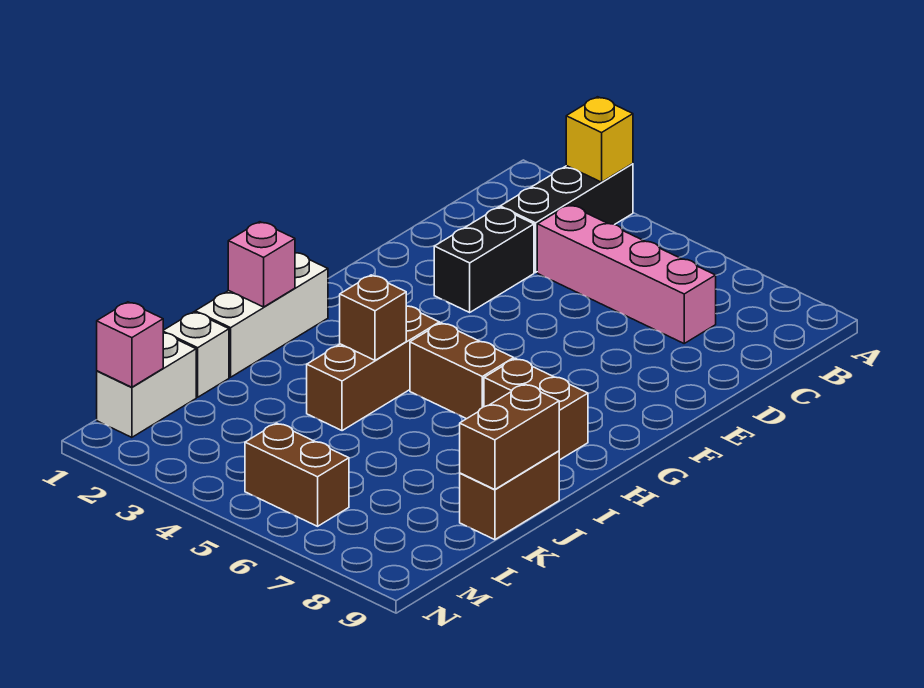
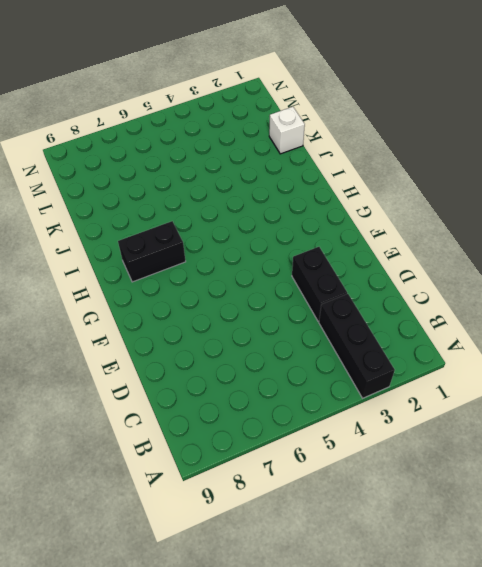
black brick H7:H8 level 1 -> brown brick H7:H8 level 1
none -> pink brick C4:C7 level 1
none -> white brick H1:J1 level 1
none -> brown brick H4:J4 level 1

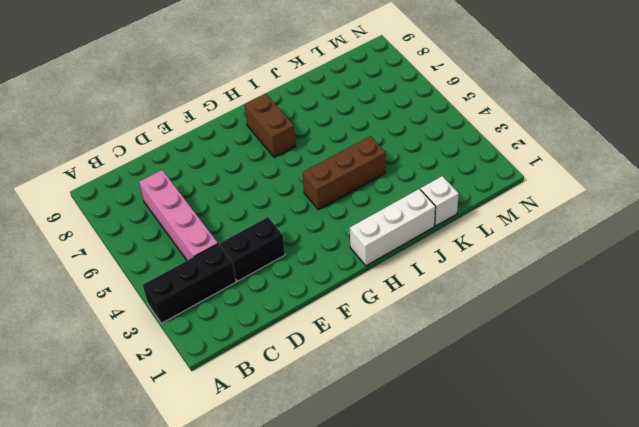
none -> brown brick H5:H6 level 1
none -> brown brick J9:K9 level 1
none -> white brick L1:M1 level 1

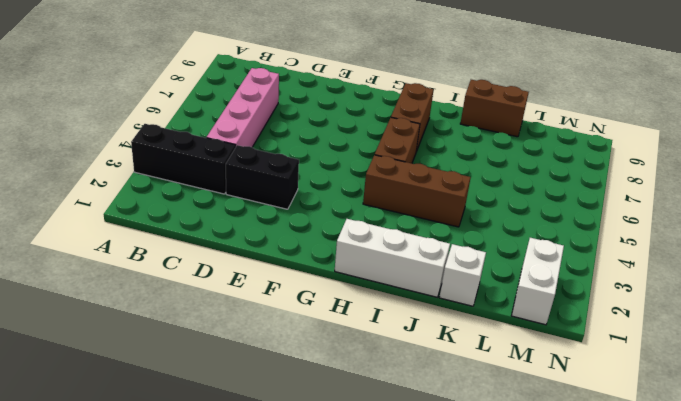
white brick M1:M2 level 1 -> white brick L1:M1 level 1
none -> brown brick M5:M6 level 1
none -> yellow brick A3 level 2
none -> pink brick I1 level 2

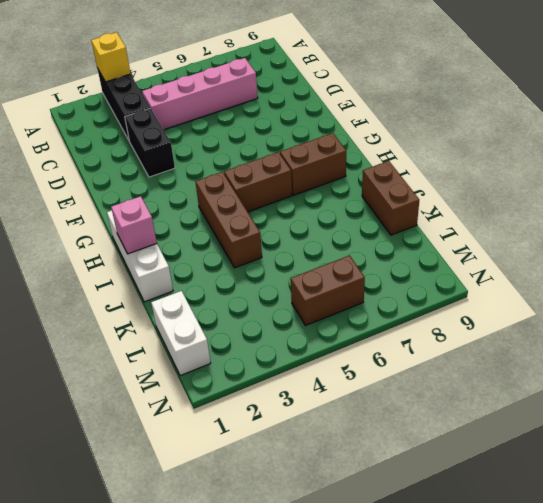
none -> white brick K1 level 1
none -> brown brick I4 level 2
none -> brown brick J9:K9 level 2

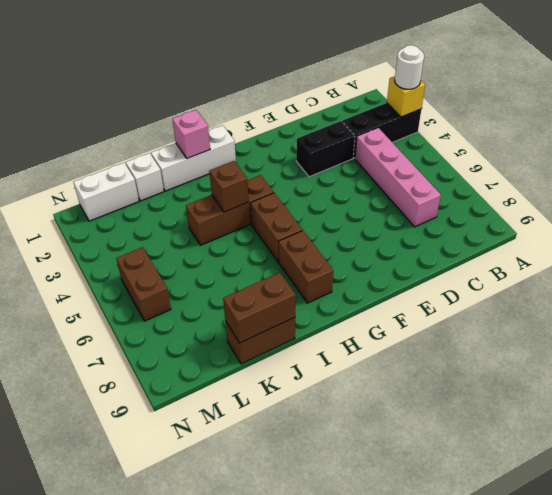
white round brick A3 level 3 -> none
none -> pink brick M1 level 2

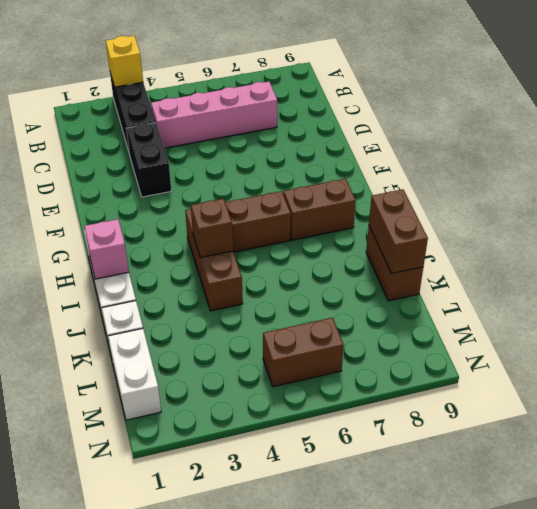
none -> pink brick M1 level 2

